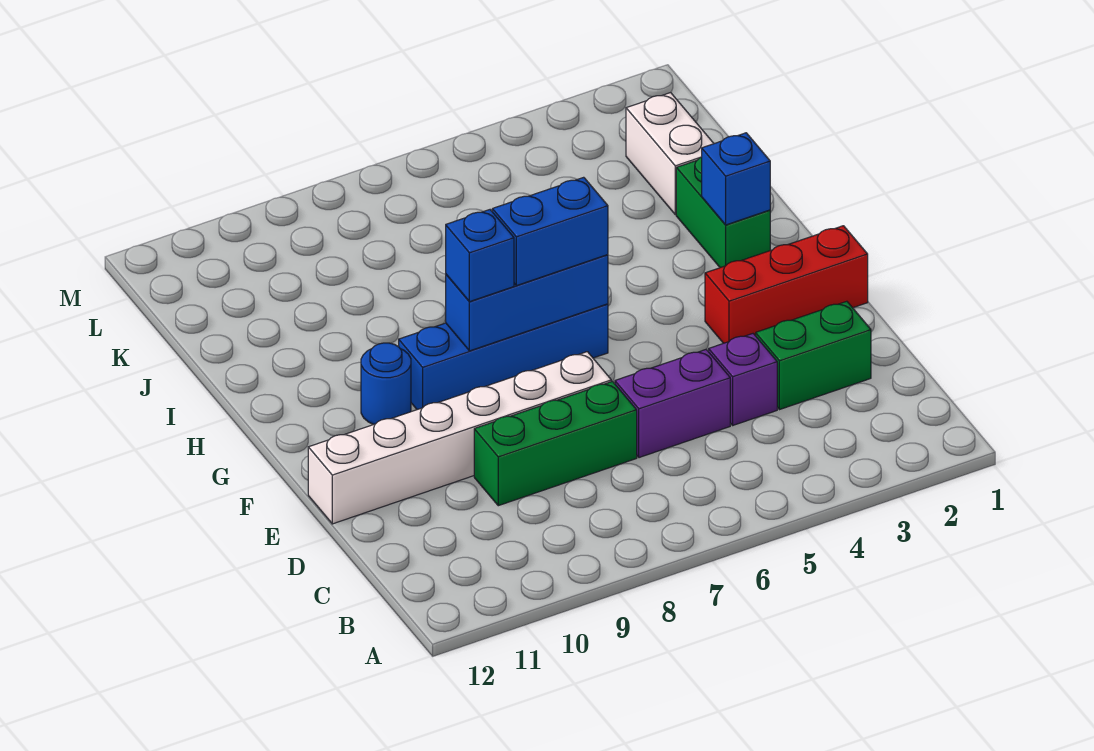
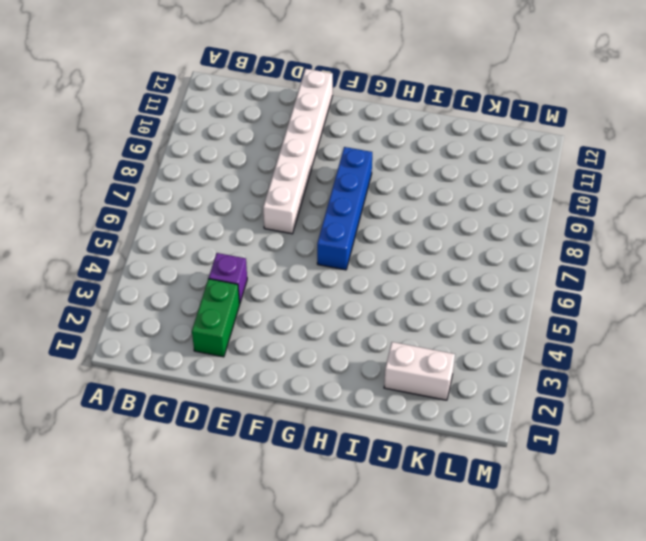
none -> purple brick D5:D6 level 1
none -> green brick D7:D9 level 1
none -> red brick F1:F3 level 1

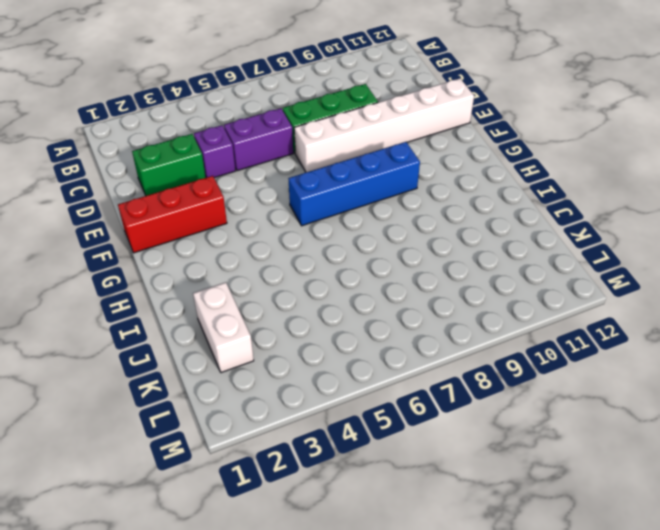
none -> blue round brick G10 level 1
none -> green brick H2:I2 level 1
none -> blue brick G6:G8 level 2

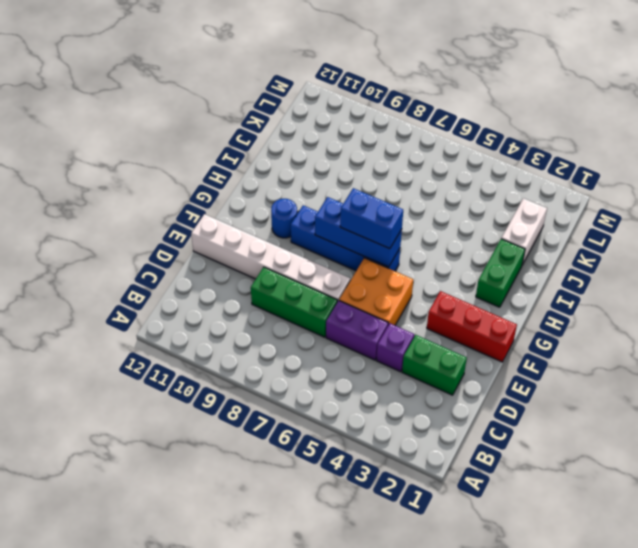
orange brick E5:F6 level 1 -> none
none -> blue brick H2 level 2
none -> blue brick G8 level 3

